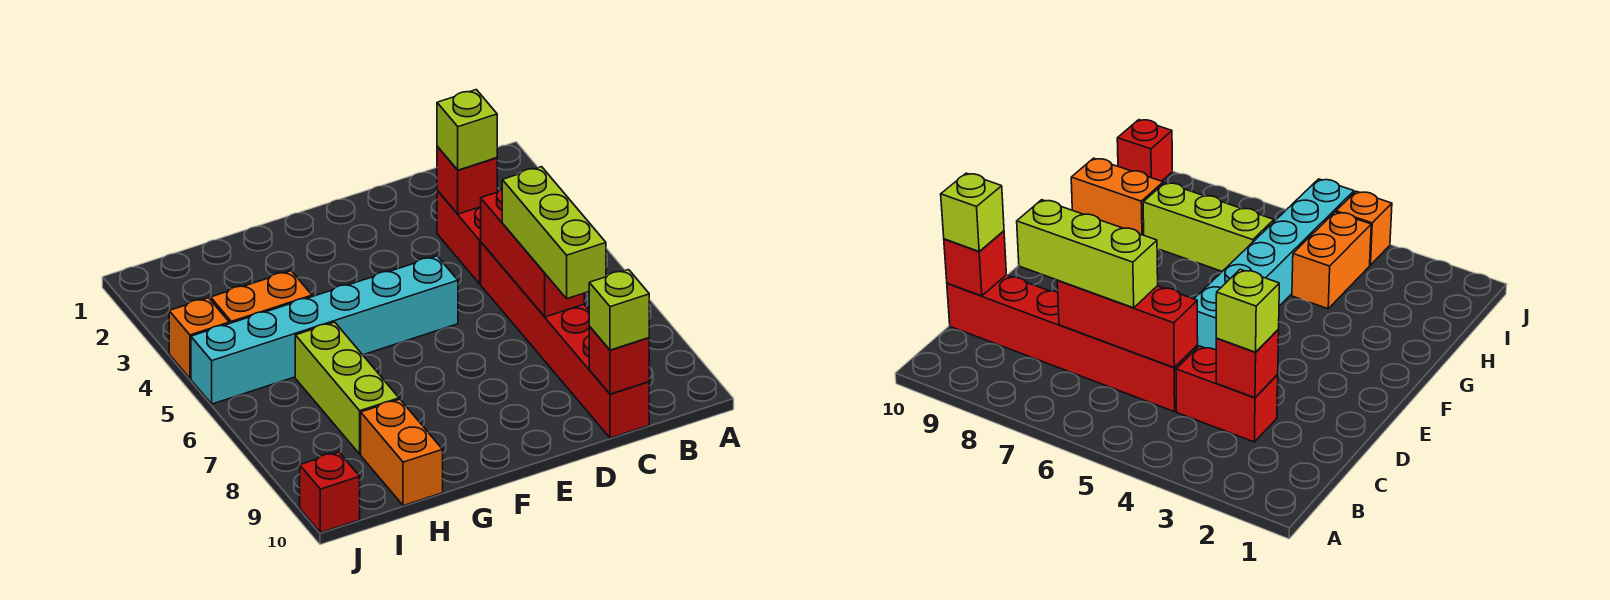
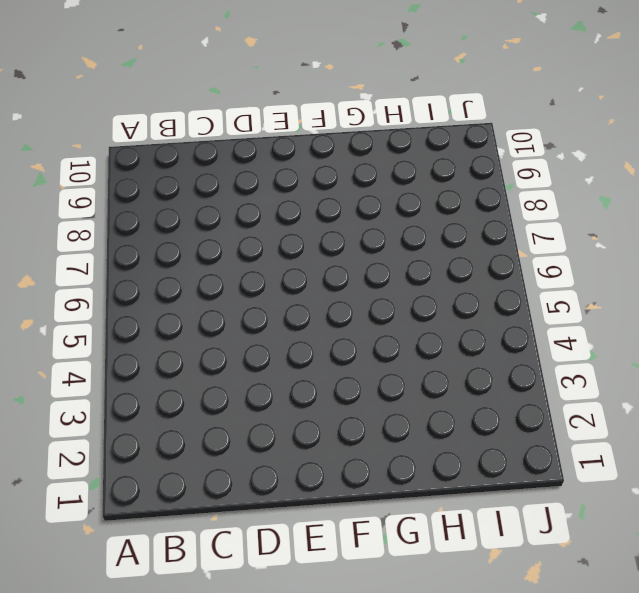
none -> red brick C3:C4 level 1
none -> red brick C5:C10 level 1
none -> cyan brick E5:J5 level 1

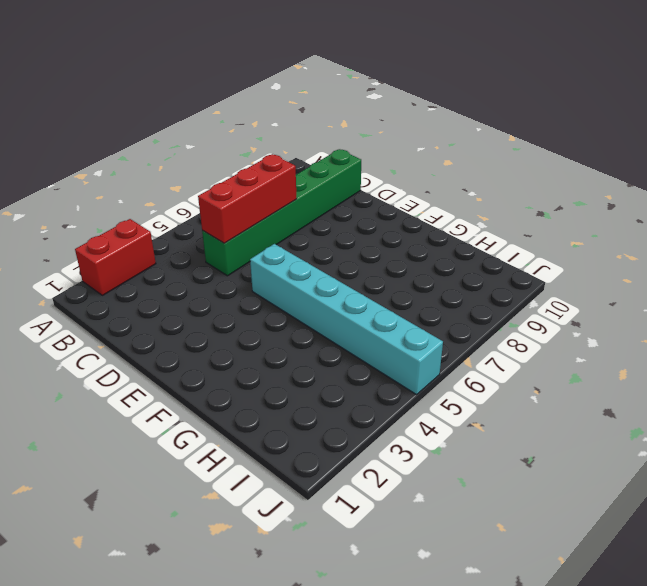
red brick A2:A3 level 1 -> red brick C3:C4 level 1
green brick C5:C10 level 1 -> red brick C5:C10 level 1
none -> orange brick H4:I4 level 1
none -> lime brick H6:H8 level 1
none -> orange brick H9:H10 level 1

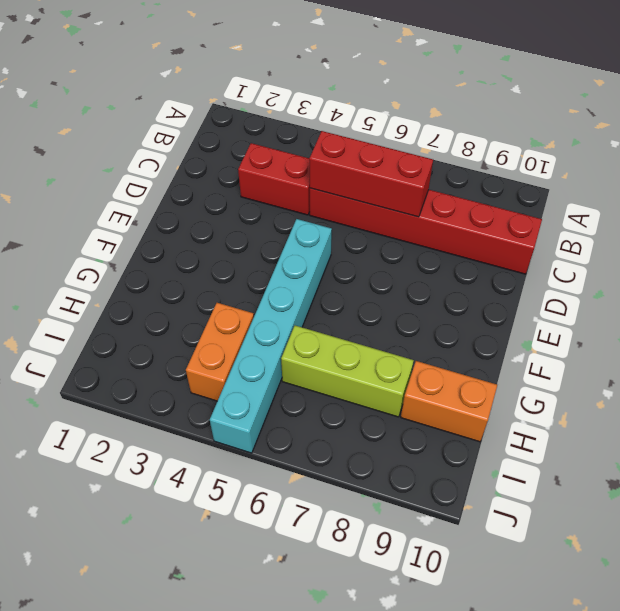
none -> orange brick J4 level 1
none -> red brick J10 level 1
none -> red brick C3 level 2

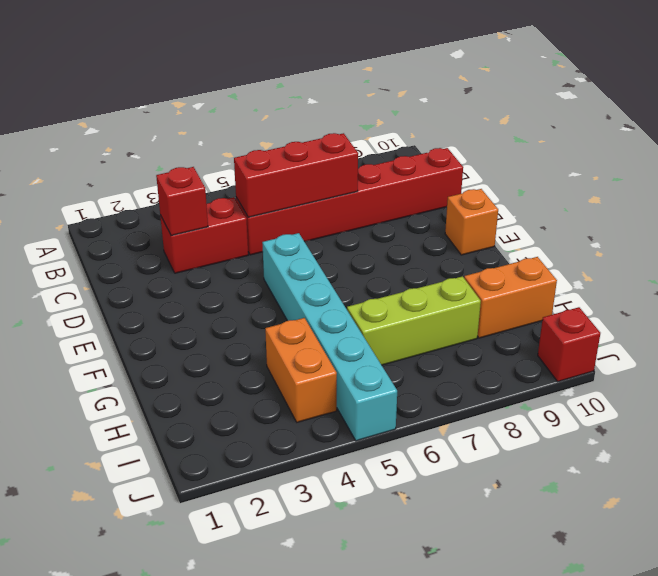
orange brick E10 level 1 -> orange brick J4 level 1
none -> red brick C10 level 2
none -> lime brick C3 level 3
none -> lime brick C6:C8 level 3

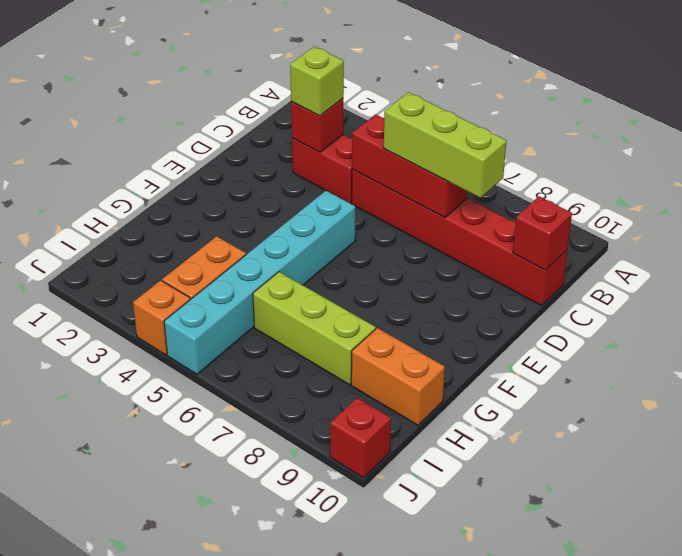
none -> lime brick C10 level 3

